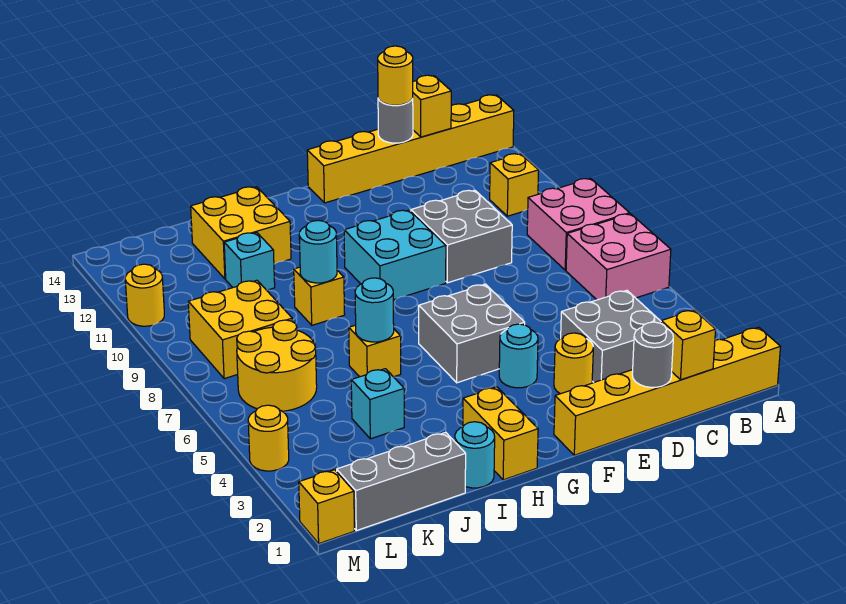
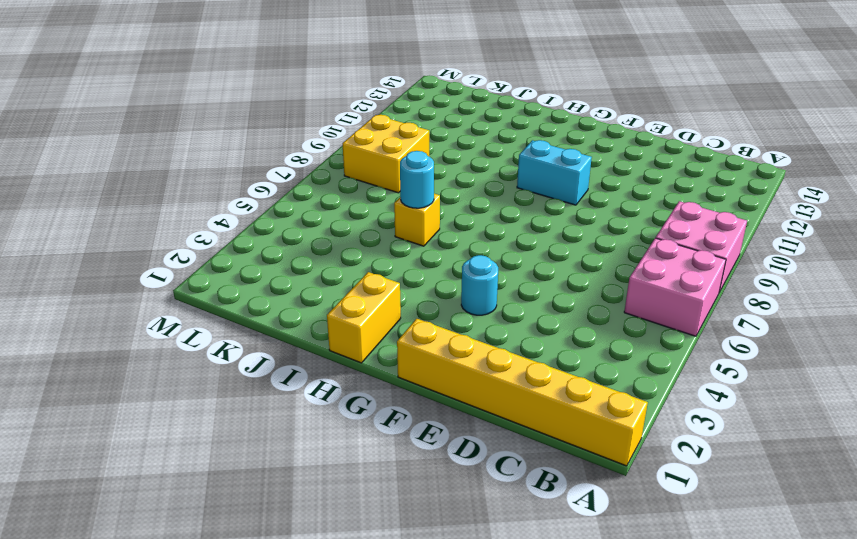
cyan brick F10:G10 level 1 -> cyan brick F9:G10 level 1
none -> yellow brick A14:F14 level 1
none -> yellow brick B11 level 1
none -> grey brick C3:D4 level 1
none -> grey brick D9:E10 level 1

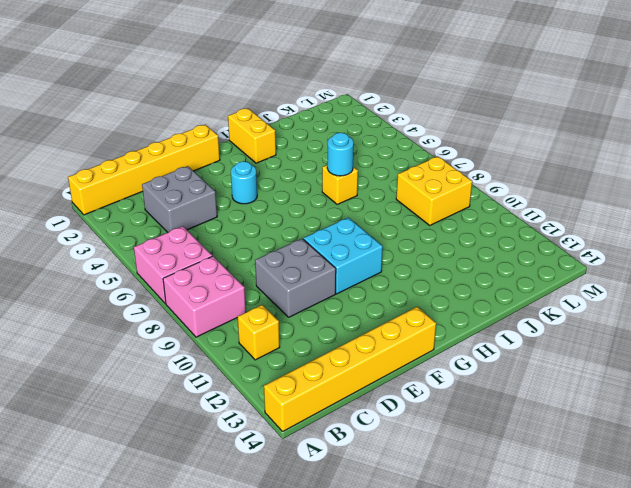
none -> yellow round brick E3 level 1
none -> grey brick F5:G6 level 1
none -> cyan round brick I1 level 1
none -> yellow brick I9 level 1

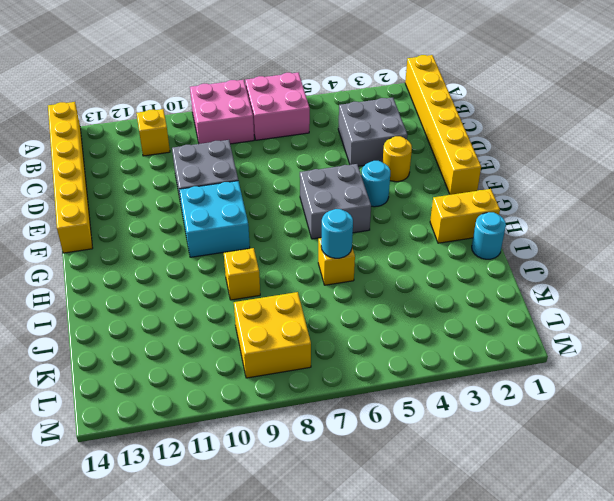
none -> yellow brick I12:J13 level 1
none -> grey brick J1:L1 level 1
none -> cyan brick J4 level 1
none -> cyan brick J11 level 1

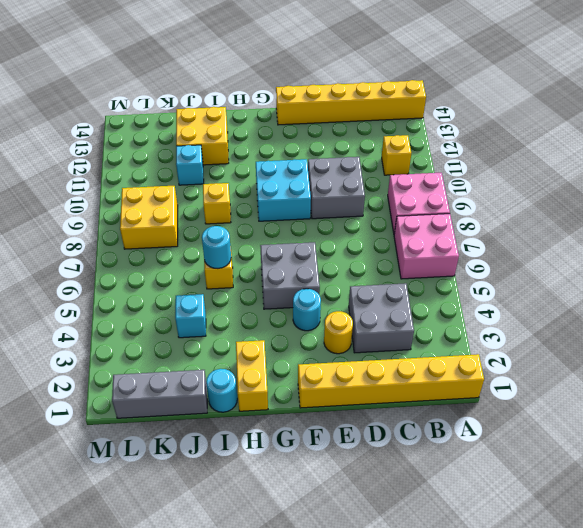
none -> yellow round brick K6:L7 level 1
none -> yellow brick M1 level 1
none -> yellow round brick M4 level 1
none -> yellow round brick M11 level 1

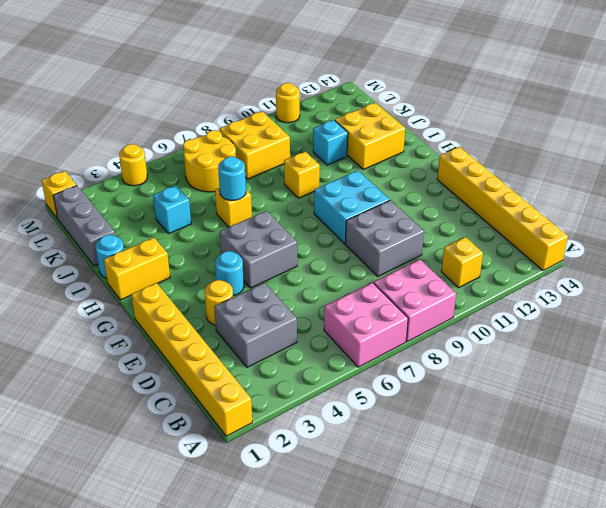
none -> yellow brick C1 level 2
none -> yellow brick C14 level 2
none -> grey round brick D1 level 2
none -> grey round brick D14 level 2

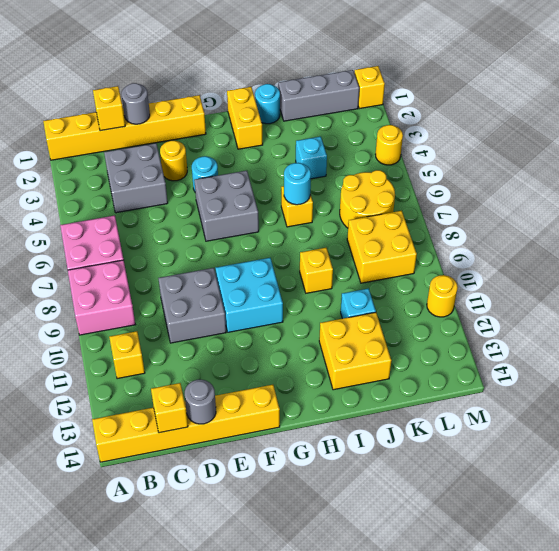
none -> cyan round brick I9 level 2
none -> yellow round brick D14 level 3

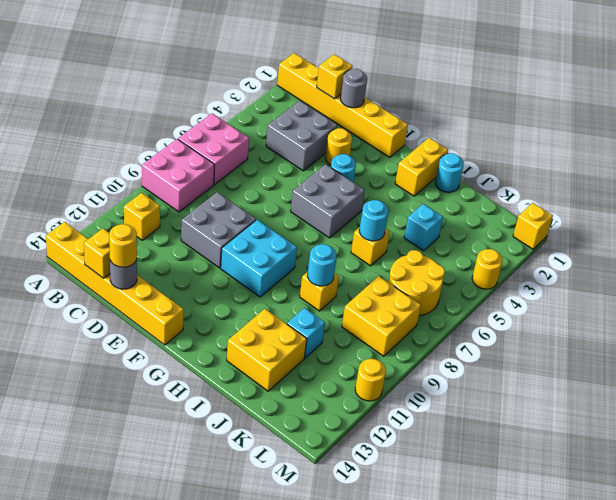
none -> grey brick J1:L1 level 1

